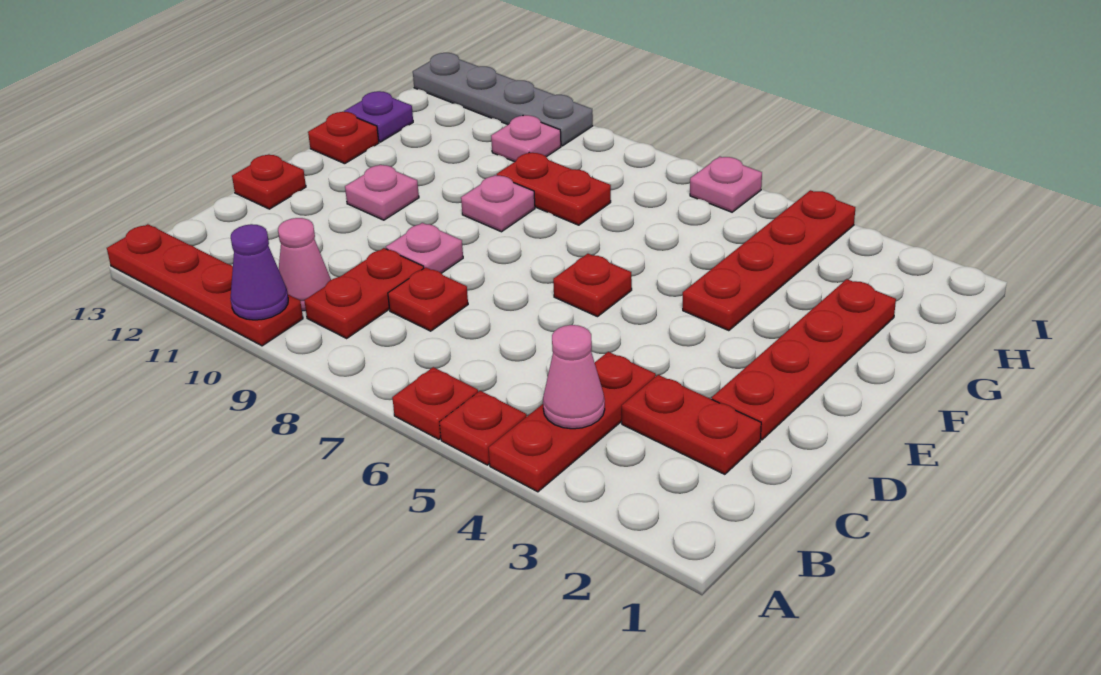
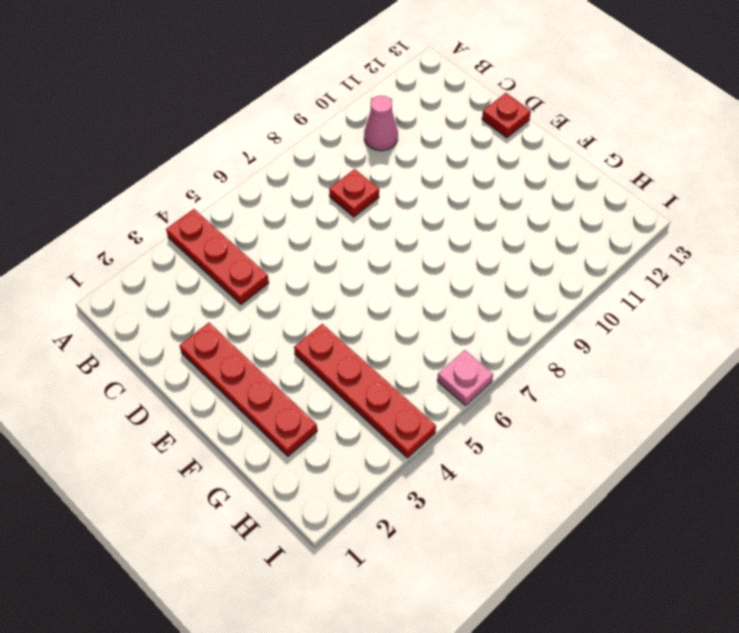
none -> red plate A5 level 1
none -> red plate A6 level 1
none -> red plate A10:A13 level 1

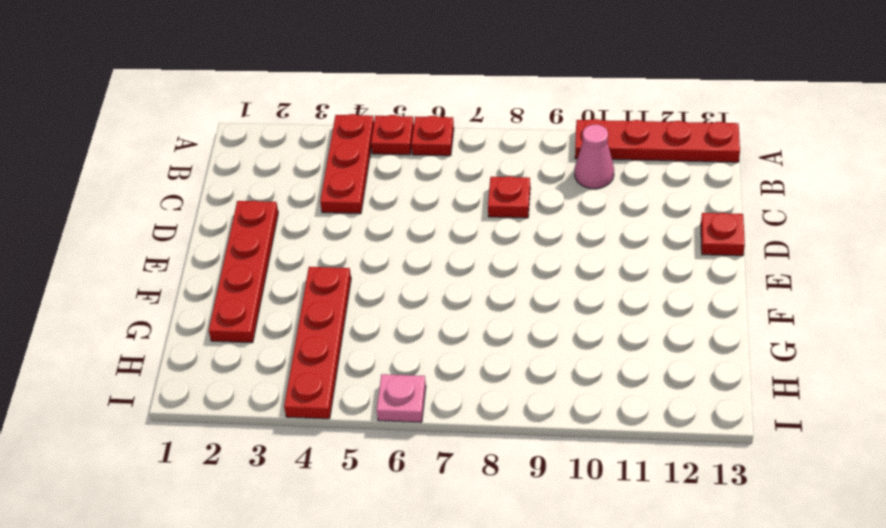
none -> red plate B9:C9 level 1
none -> red plate C2:C3 level 1
none -> pink plate D9 level 1

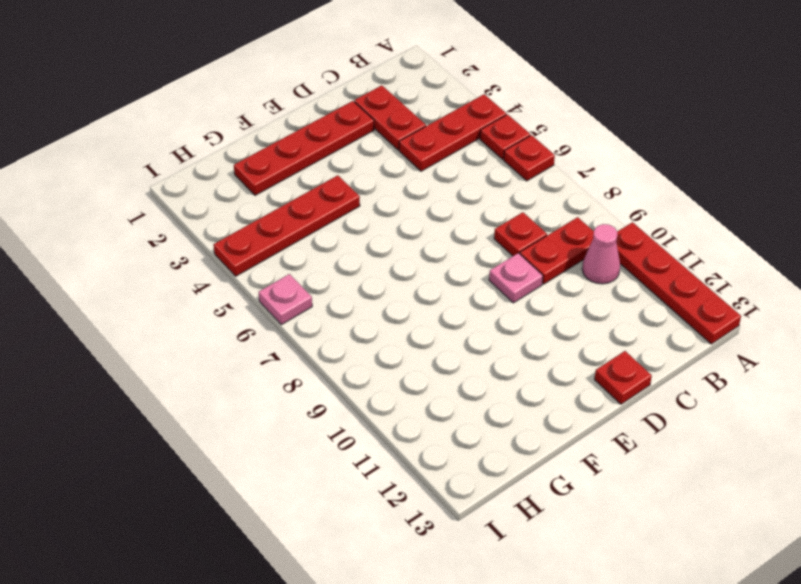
none -> red plate E6 level 1
none -> pink plate E11 level 1
none -> pink plate F9 level 1

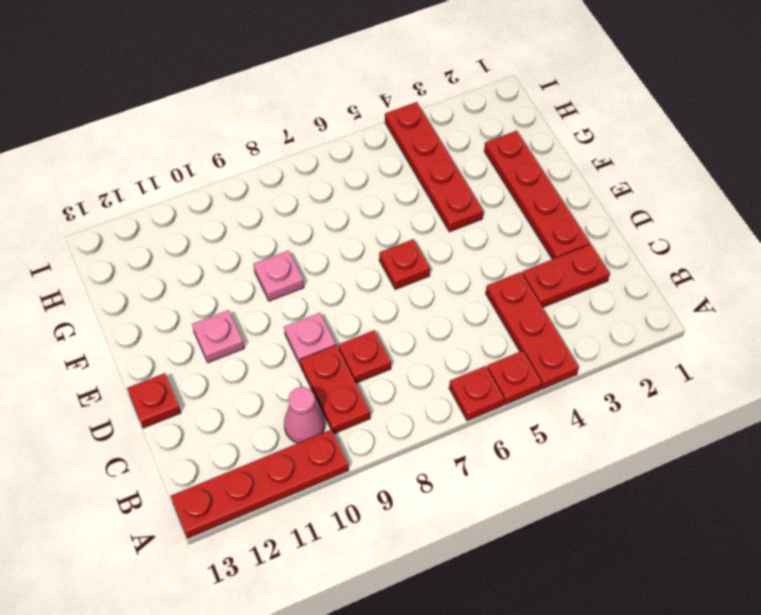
none -> red plate F13 level 1
none -> red plate G8:G9 level 1
none -> purple plate G13 level 1

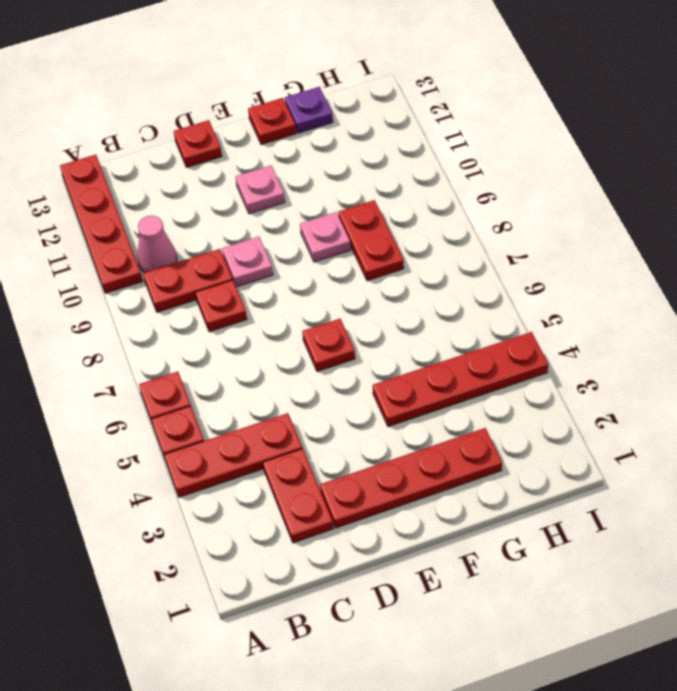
none -> pink plate H10 level 1
none -> pink plate I6 level 1
none -> grey plate I10:I13 level 1

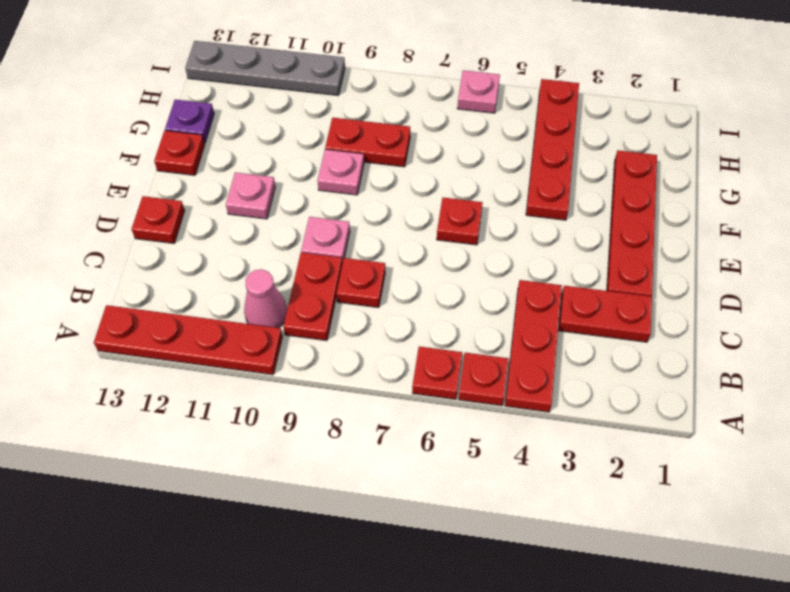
none -> pink plate H10 level 1
none -> purple cone A10 level 2
none -> pink cone B4 level 2

